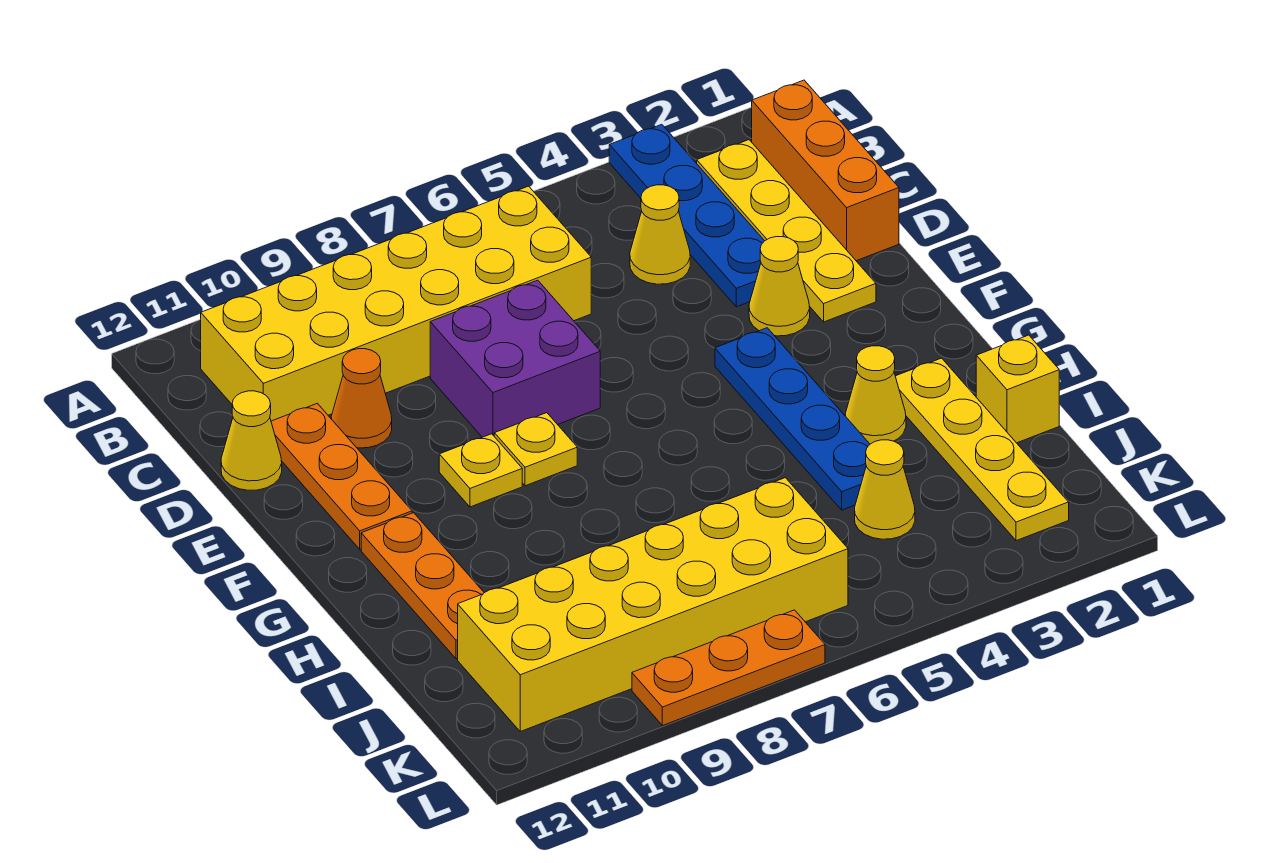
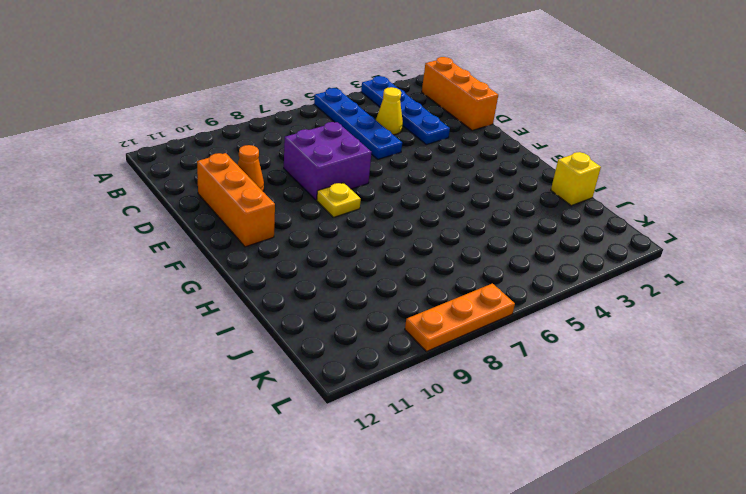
blue plate A5:D5 level 1 -> blue plate F4:I4 level 1
orange brick D11:F11 level 1 -> orange plate D11:F11 level 1
none -> yellow plate B2:E2 level 1
none -> yellow brick B6:C11 level 1
none -> yellow cone D12 level 1

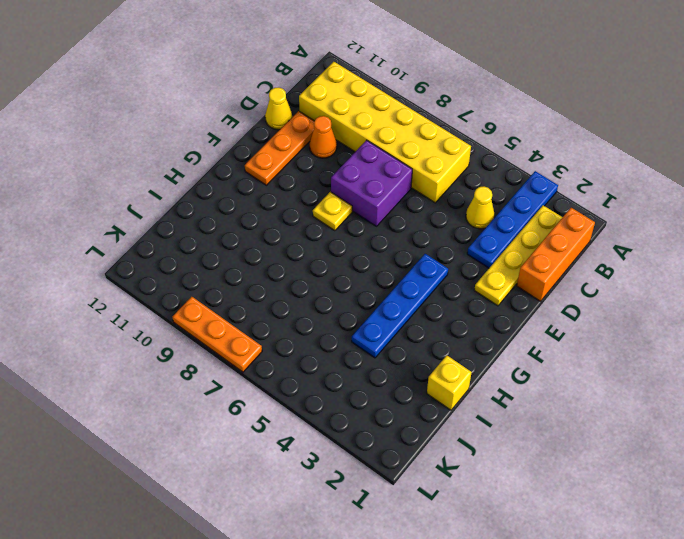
none -> yellow cone E3 level 1
none -> yellow plate F9 level 1
none -> orange plate G11:I11 level 1

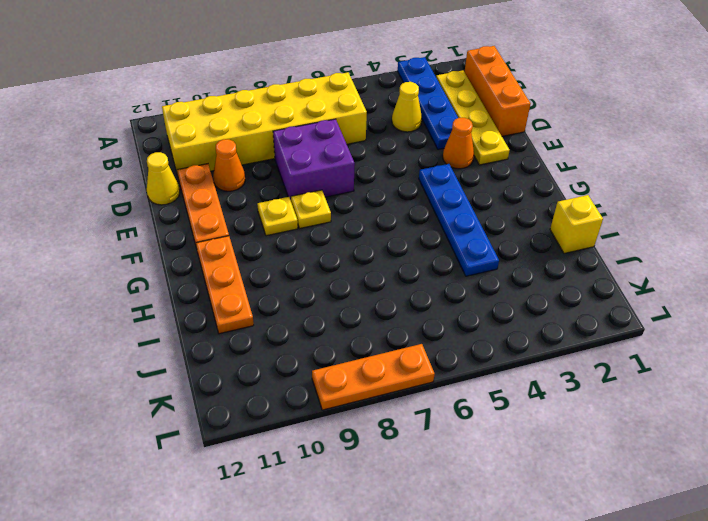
orange cone E3 level 1 -> yellow cone E3 level 1
none -> yellow plate H2:K2 level 1
none -> yellow cone H3 level 1
none -> yellow cone J4 level 1

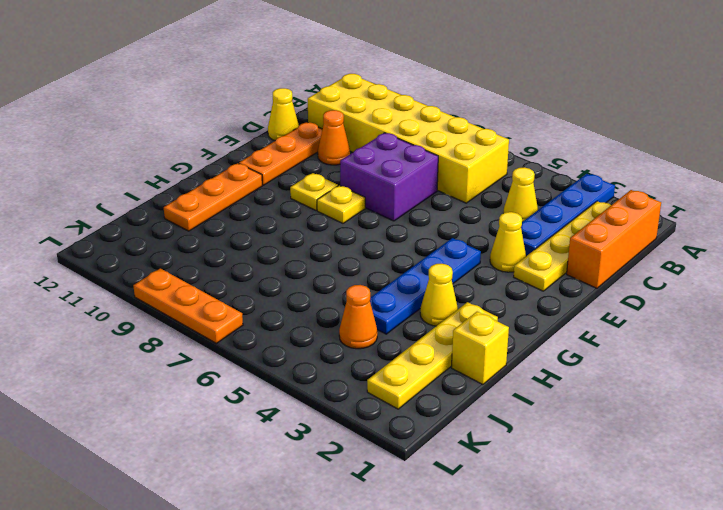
orange cone J4 level 1 -> yellow cone J4 level 1
none -> yellow brick J6:K11 level 1

